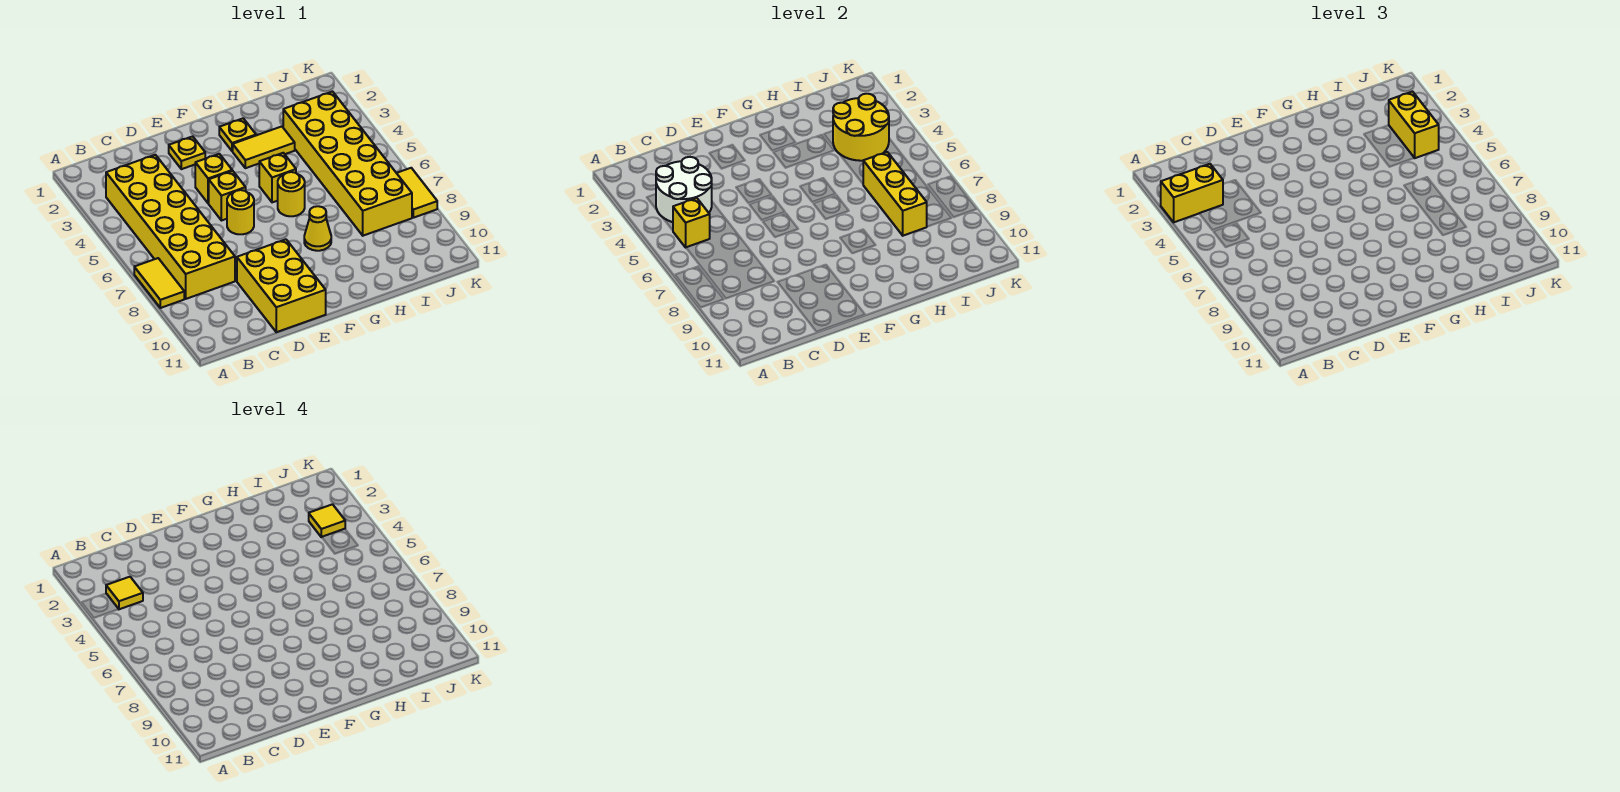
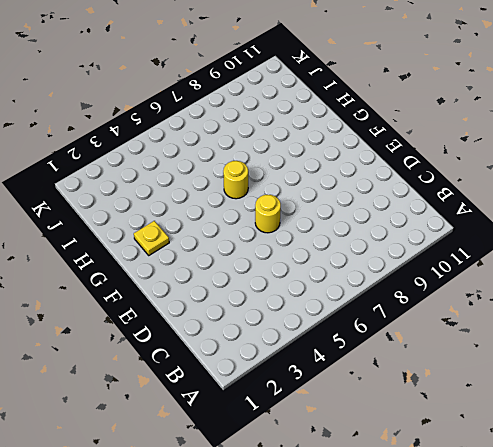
none -> yellow tile A7:A8 level 1
none -> yellow brick B3:C8 level 1
none -> yellow brick D9:E11 level 1

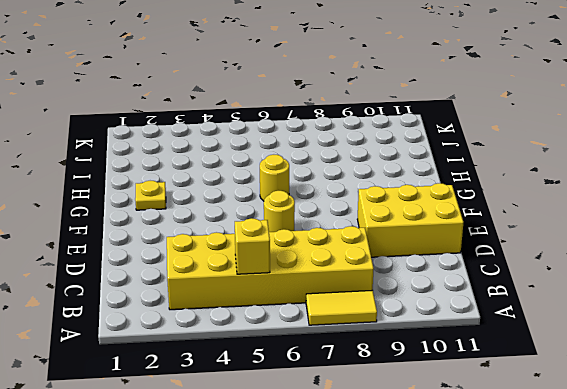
none -> yellow plate E2 level 1
none -> yellow brick E4 level 1
none -> yellow brick E5 level 1

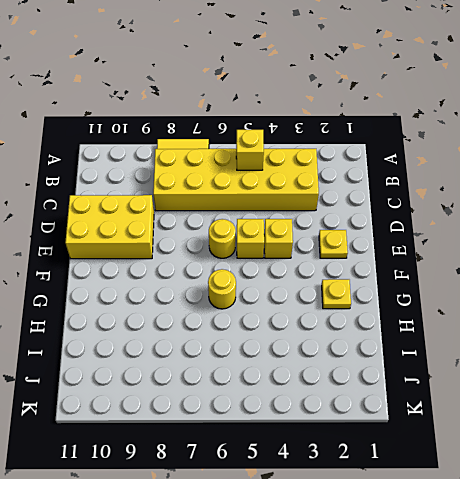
none -> yellow tile G3:H3 level 1
none -> yellow brick G5 level 1
none -> yellow cone G8 level 1

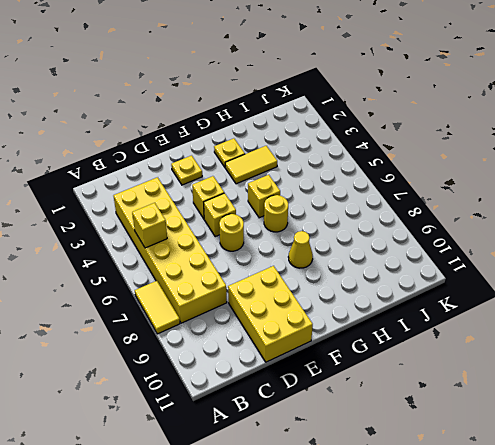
none -> yellow brick I3:J8 level 1
none -> yellow tile K7:K8 level 1
none -> white round brick B3:C4 level 2

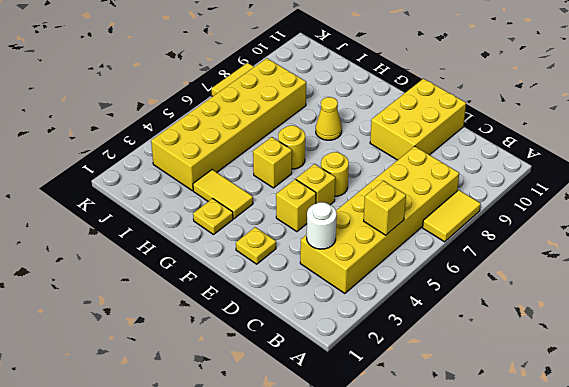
white round brick C3 level 2 -> white round brick B3:C4 level 2
none -> yellow round brick I3:J4 level 2
none -> yellow brick I6:I8 level 2
none -> yellow brick A3:B3 level 3

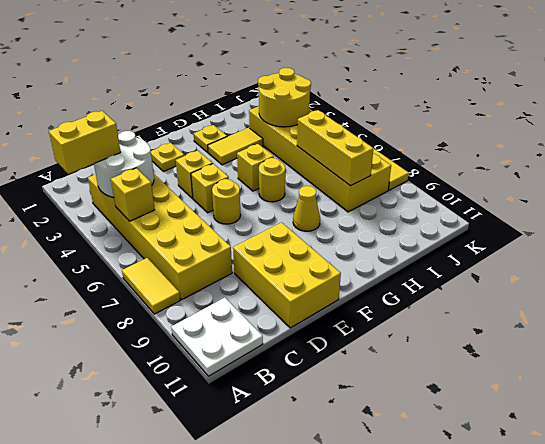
white plate A10:B11 level 1 -> none
none -> yellow brick J3:J4 level 3
none -> yellow tile B3 level 4
none -> yellow tile J3 level 4

